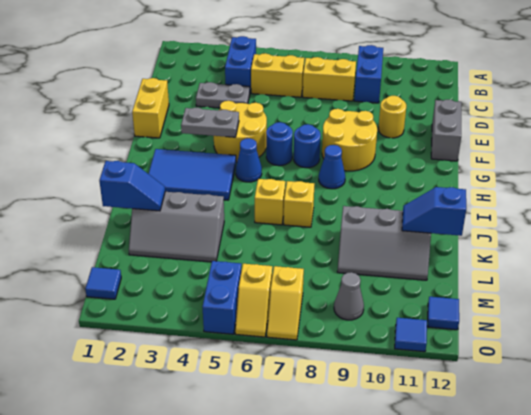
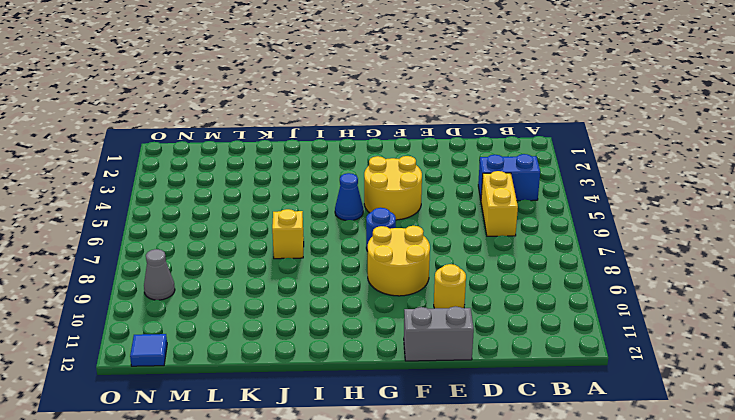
none -> blue brick B9:C9 level 1
none -> yellow brick C7:C8 level 1
none -> grey plate D3:D4 level 1

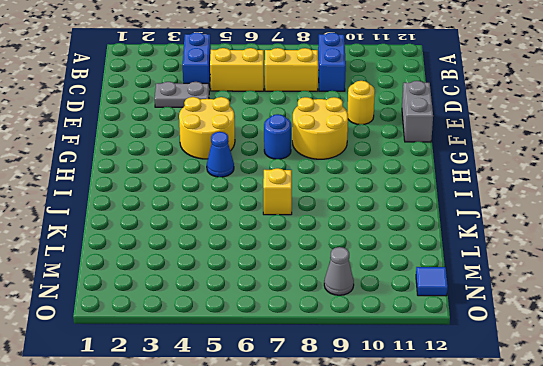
none -> yellow brick E1:F1 level 1
none -> blue round brick G6 level 1
none -> blue tile H2:I4 level 1

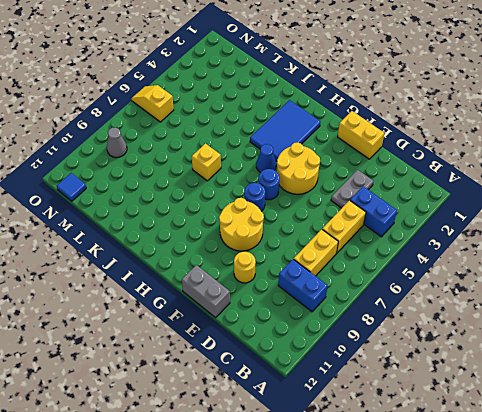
none -> blue cone H8 level 1
none -> yellow brick J6 level 1
none -> grey slope K2:L4 level 1 top K

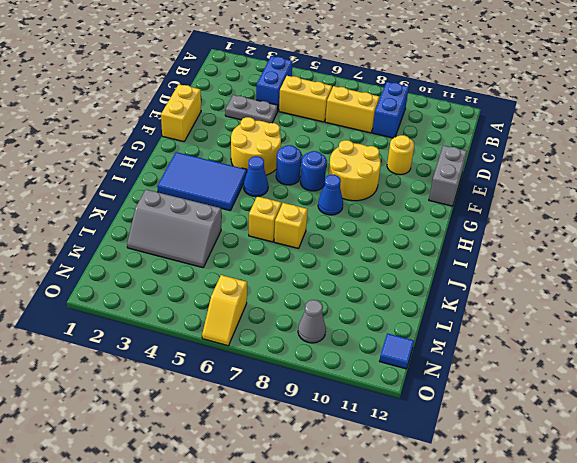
none -> grey slope K9:L11 level 1 top K
none -> blue tile N1 level 1
none -> blue brick N5:O5 level 1

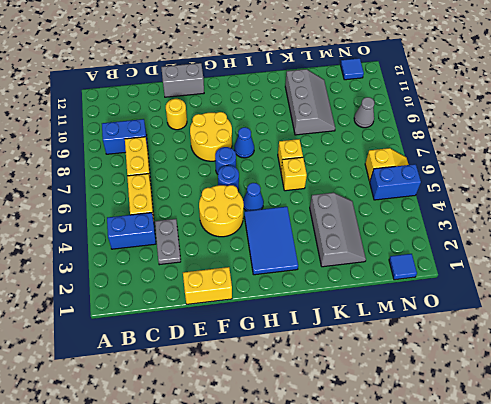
none -> yellow slope N7:O7 level 1 top N
none -> blue tile O11 level 1
none -> grey plate G3:G4 level 2

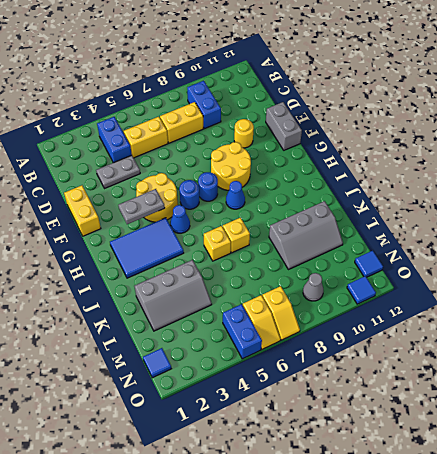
none -> blue slope K1:K2 level 2 top 1
none -> blue slope K11:K12 level 2 top 12

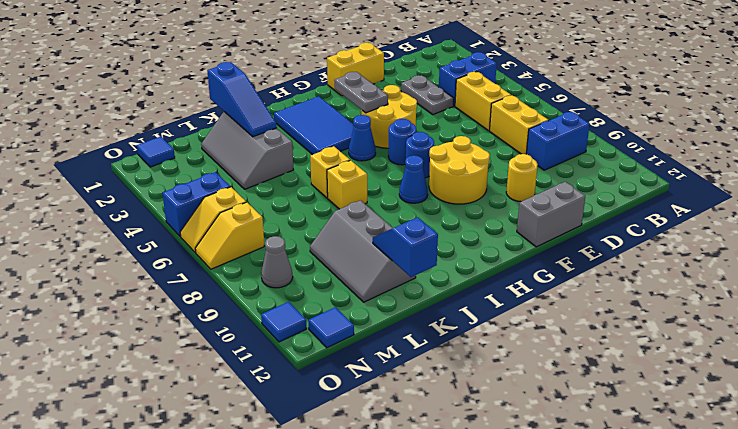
blue slope K1:K3 level 2 top 1 -> blue slope K1:K2 level 2 top 1

